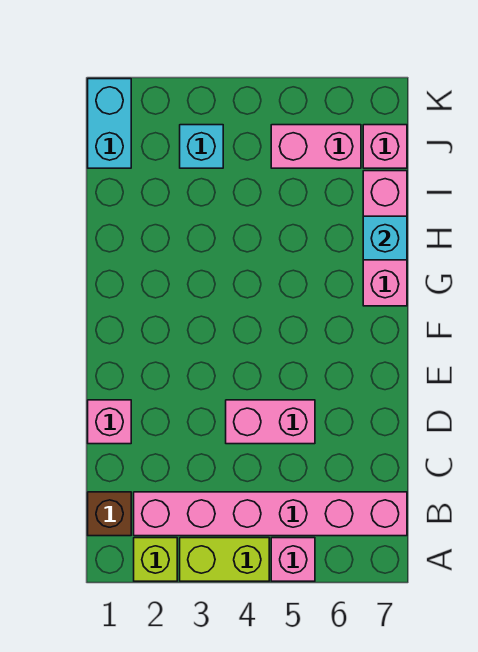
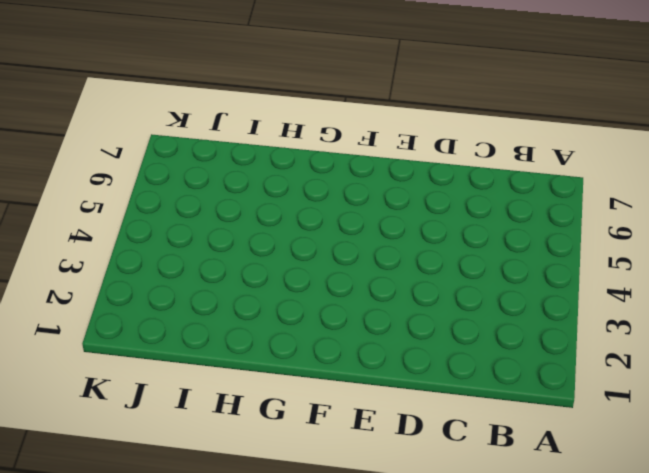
none -> lime brick A2 level 1
none -> lime brick A3:A4 level 1
none -> pink brick A5 level 1

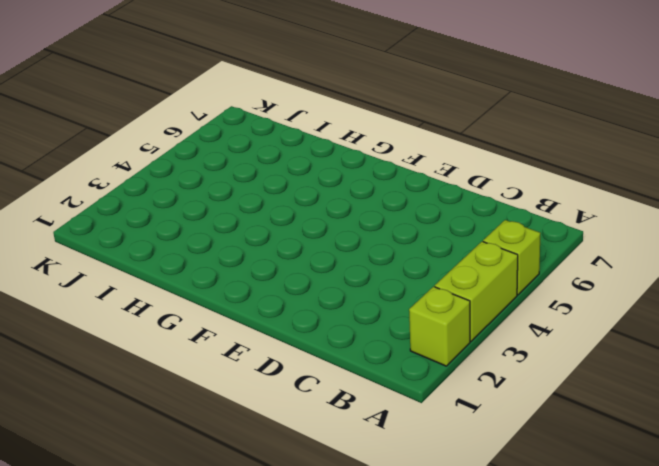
lime brick A5 level 1 -> pink brick A5 level 1
none -> brown brick B1 level 1
none -> pink brick B2:B7 level 1
none -> pink brick D1 level 1

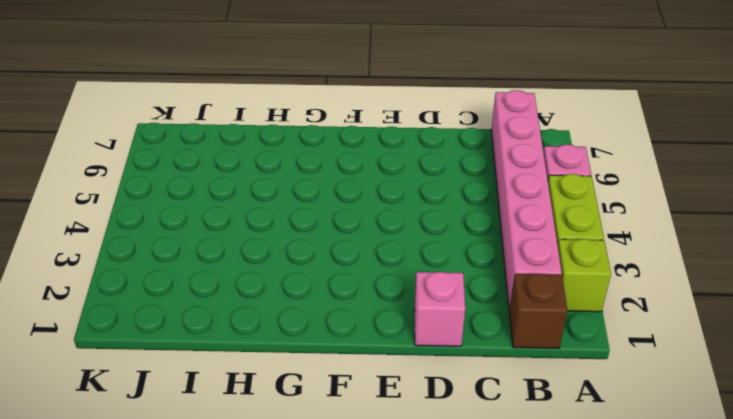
none -> pink brick D4:D5 level 1
none -> pink brick G7:I7 level 1
none -> cyan brick J1:K1 level 1

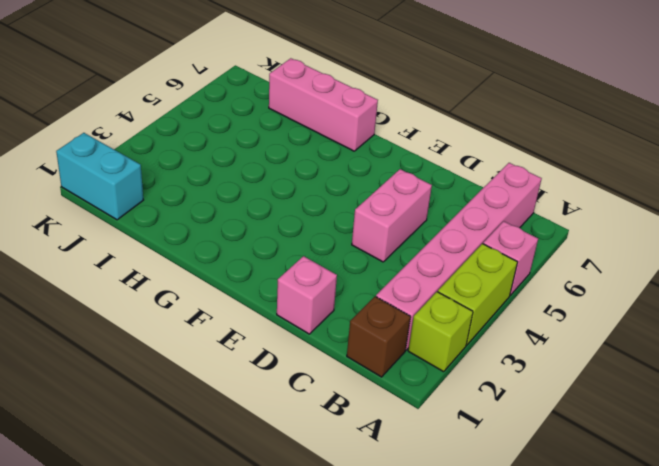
none -> cyan brick J3 level 1
none -> pink brick J5:J6 level 1
none -> pink brick J7 level 1

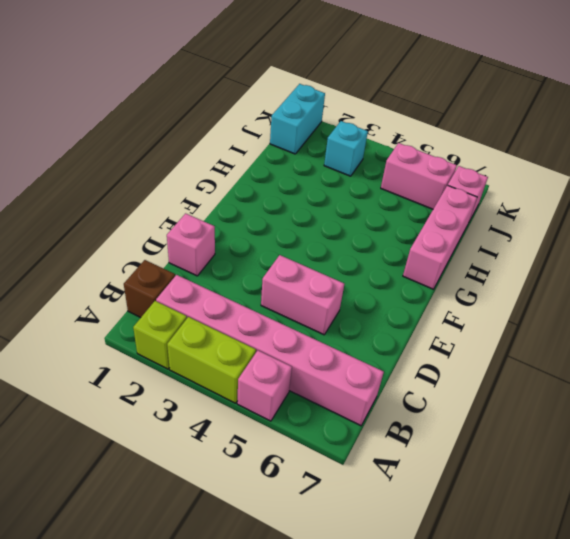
none -> cyan brick H7 level 2

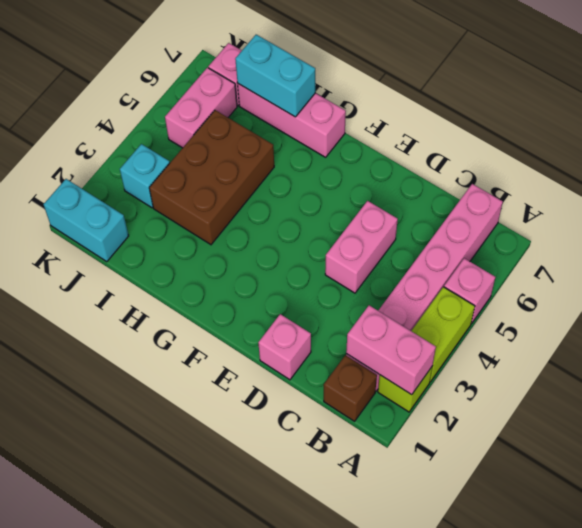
pink brick A2:B2 level 2 -> none
brown brick H3:I5 level 1 -> none
cyan brick H7:I7 level 2 -> cyan brick H7 level 2

